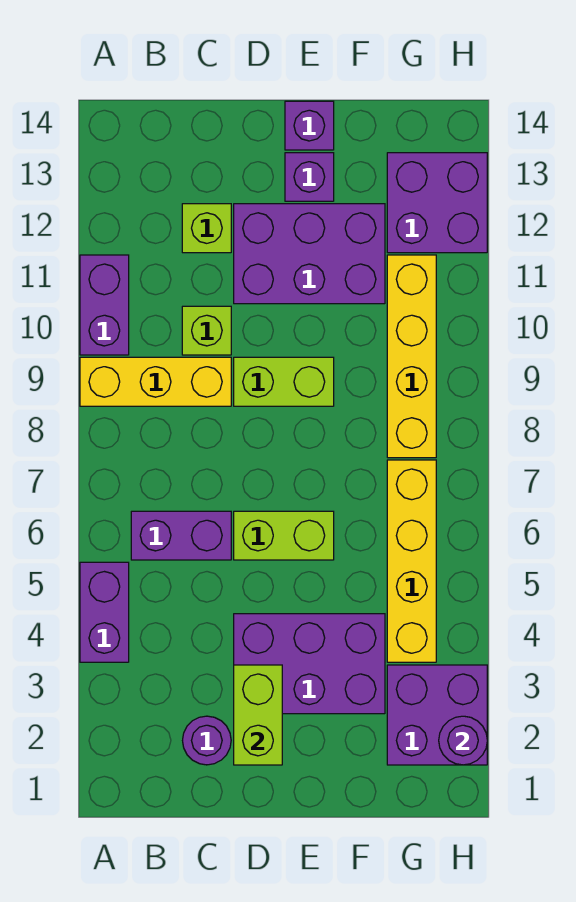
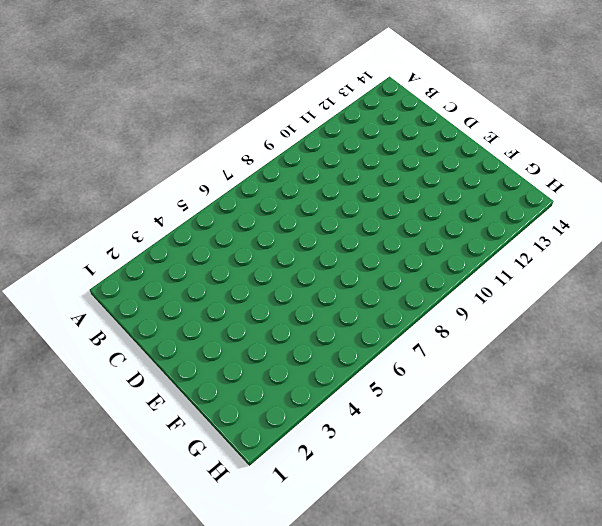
none -> purple brick A4:A5 level 1
none -> yellow brick A9:C9 level 1
none -> purple brick A10:A11 level 1

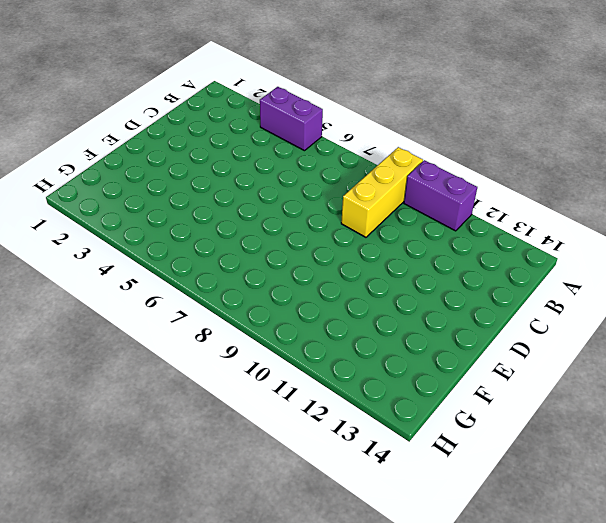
none -> purple brick B6:C6 level 1
none -> purple round brick C2 level 1
none -> lime brick C10 level 1

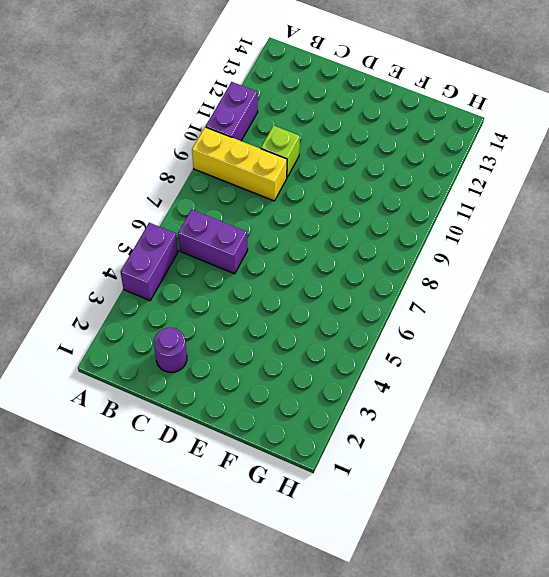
none -> lime brick C12 level 1
none -> purple brick D3:F4 level 1
none -> lime brick D6:E6 level 1

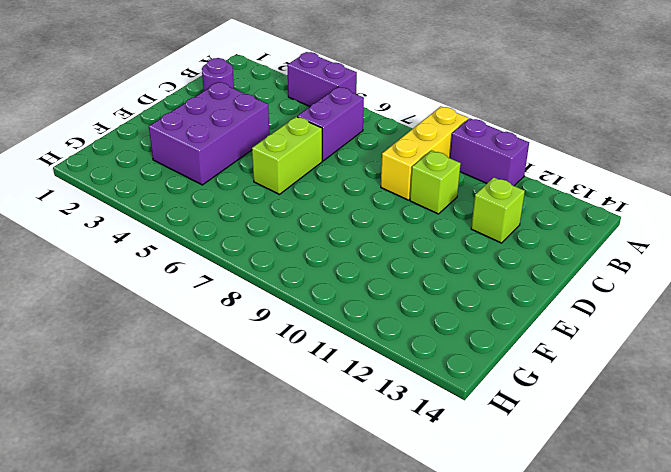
none -> lime brick D9:E9 level 1
none -> purple brick D11:F12 level 1
none -> purple brick E13 level 1

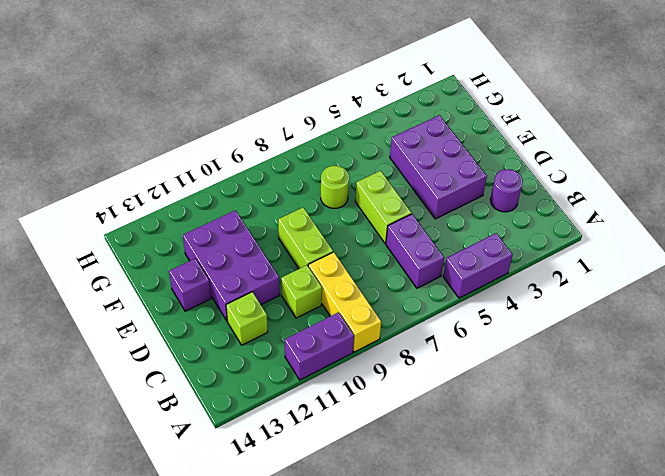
lime round brick F7 level 1 -> none
none -> purple brick E14 level 1
none -> purple brick G2:H3 level 1
none -> yellow brick G4:G7 level 1

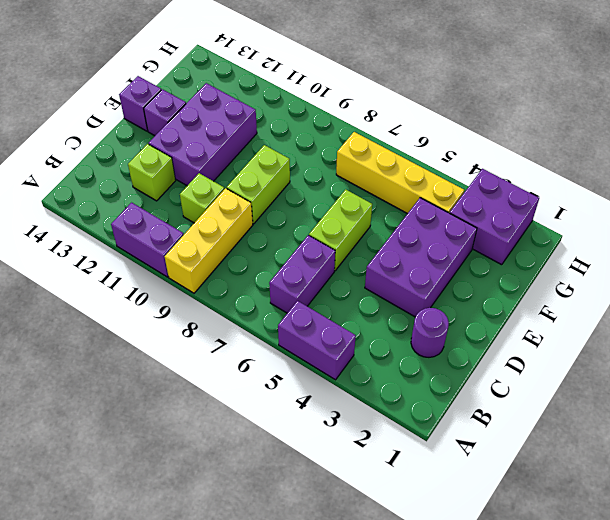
none -> yellow brick G8:G11 level 1
none -> purple brick G12:H13 level 1
none -> lime brick D2:D3 level 2

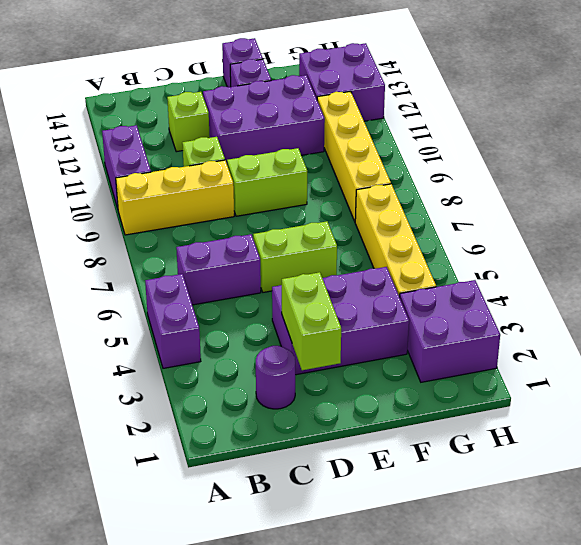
none -> purple round brick H2 level 2

